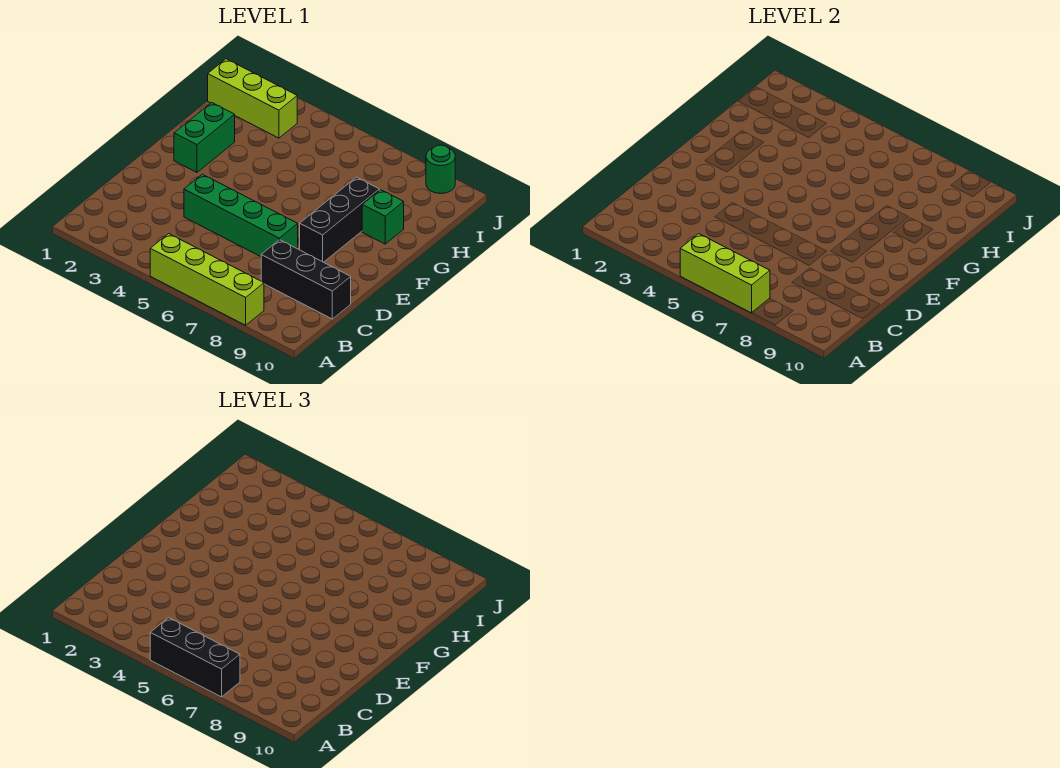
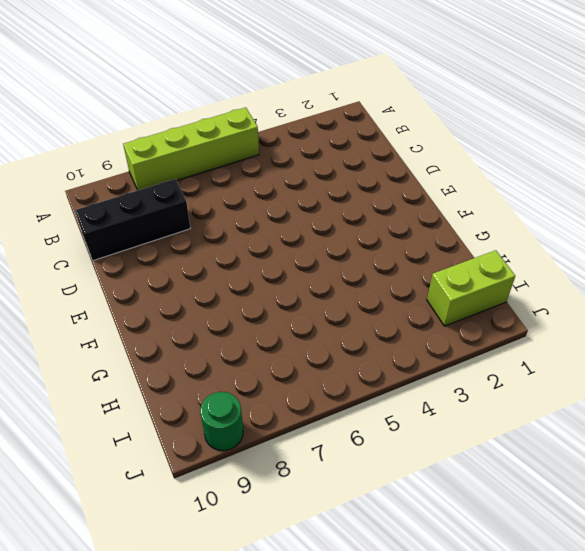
lime brick I1:I2 level 1 -> lime brick I1:I3 level 1
none -> green brick D4:D7 level 1
none -> black brick E8:G8 level 1

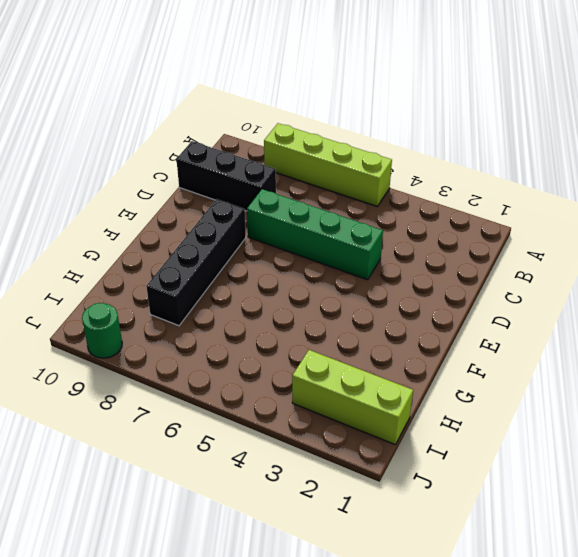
black brick E8:H8 level 1 -> black brick E8:G8 level 1
none -> green brick F2:G2 level 1
none -> green brick G9 level 1

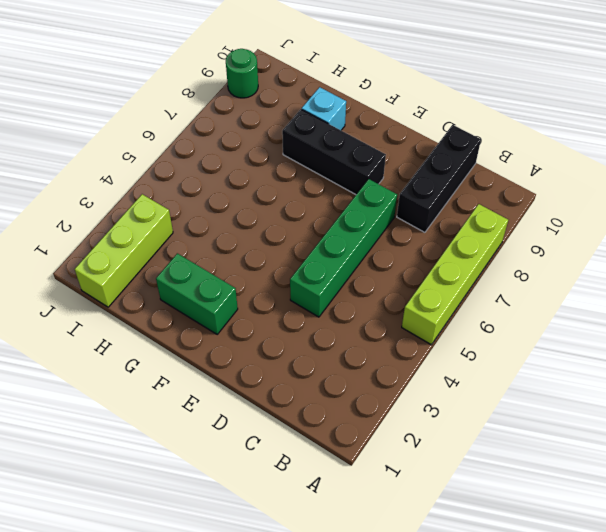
cyan brick G9 level 1 -> green brick G9 level 1
none -> lime brick A5:A7 level 2
none -> black brick A5:A7 level 3

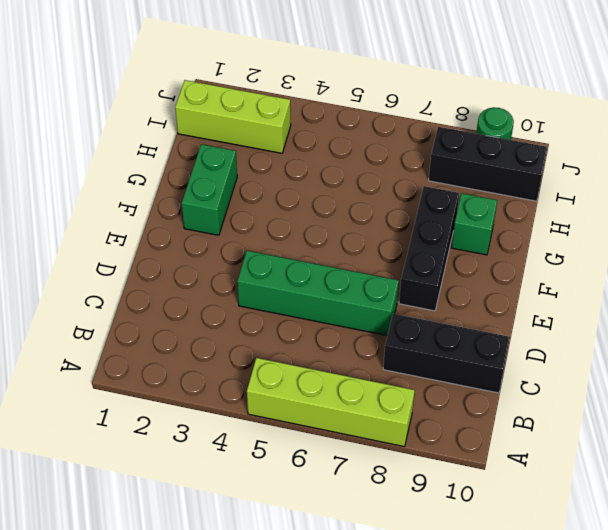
black brick I8:I10 level 1 -> black brick A5:A7 level 3
none -> lime brick A5:A7 level 2

